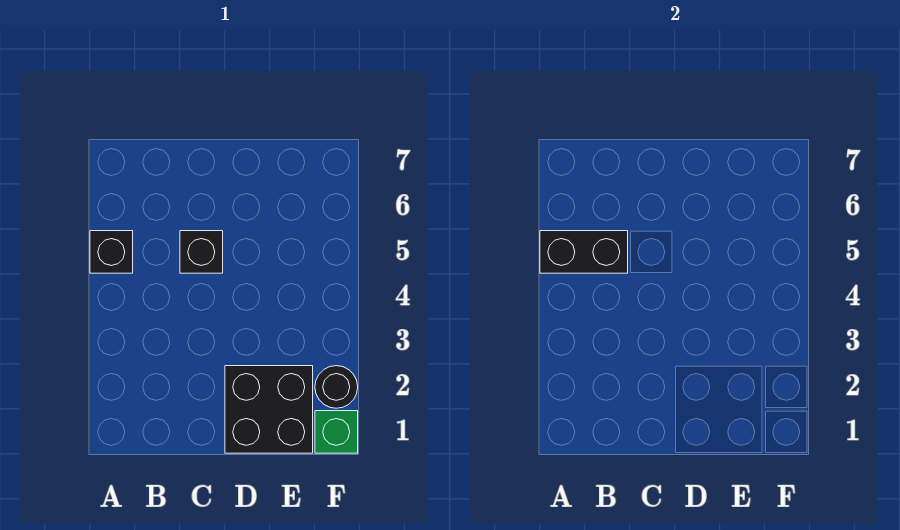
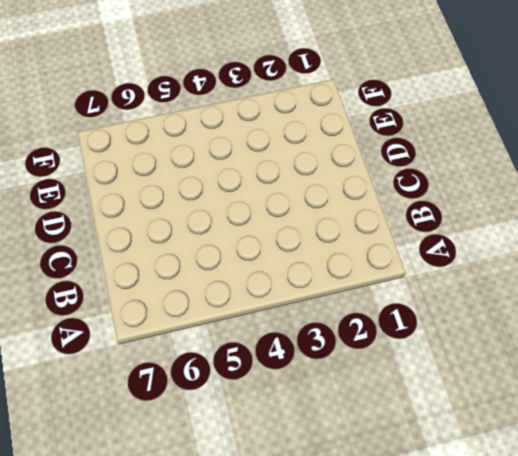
none -> black brick A5 level 1
none -> black brick C5 level 1

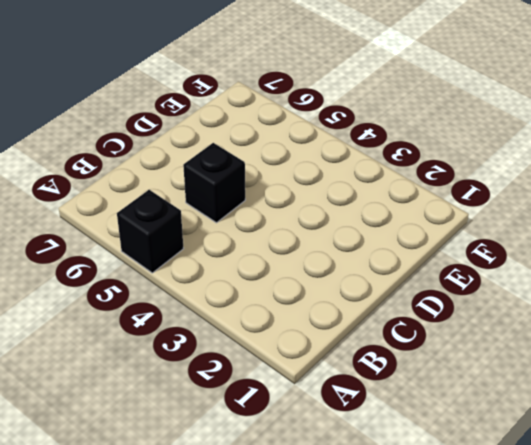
none -> black brick D1:E2 level 1
none -> green brick F1 level 1

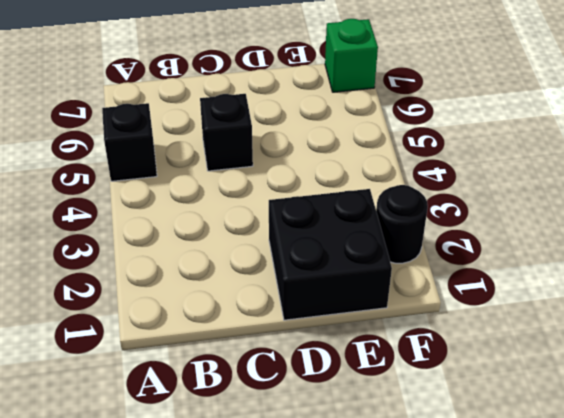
green brick F7 level 1 -> green brick F1 level 1
none -> black brick A5:B5 level 2

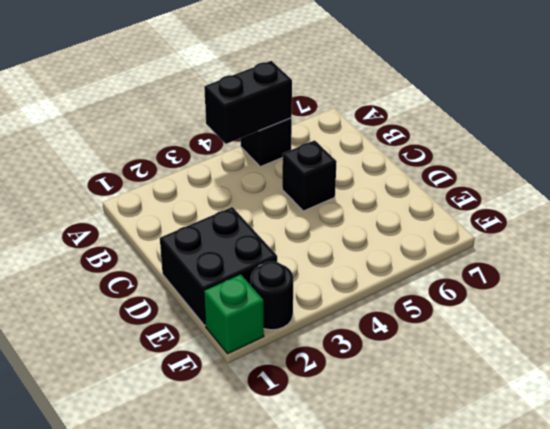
black brick A4:A5 level 2 -> black brick A5:B5 level 2

